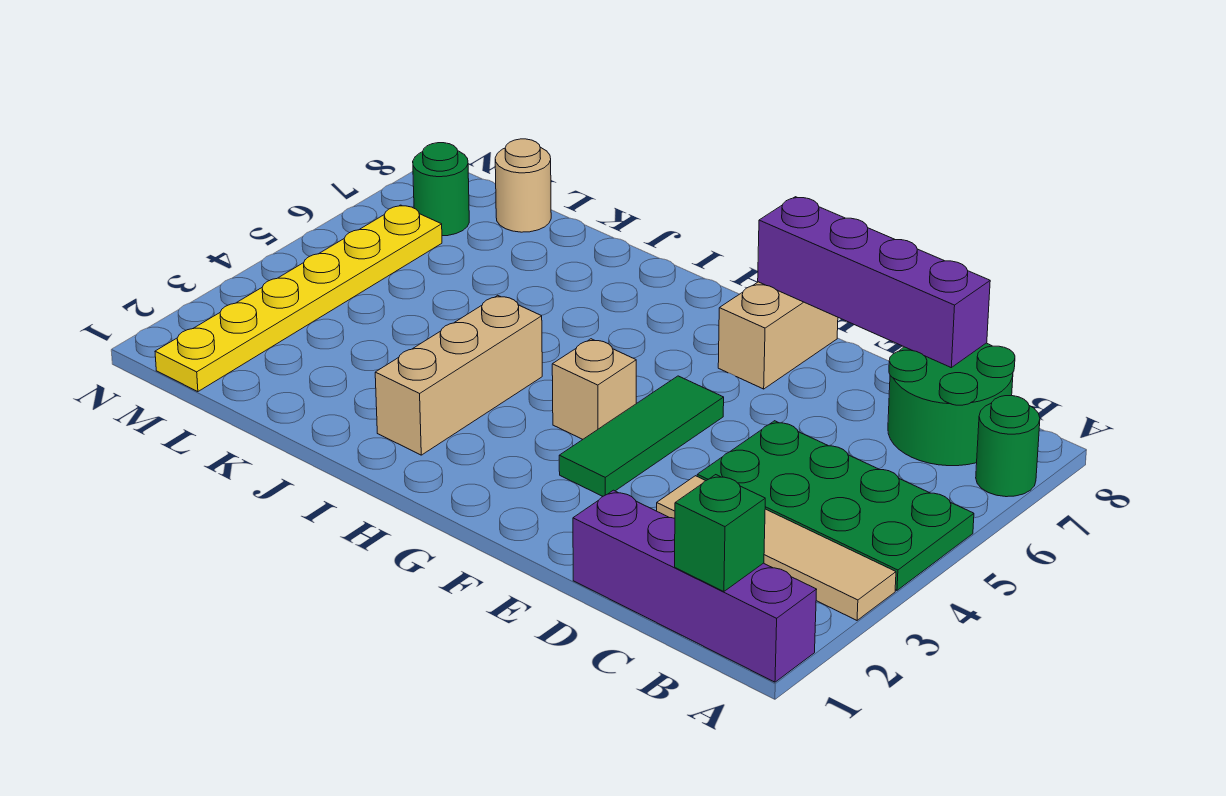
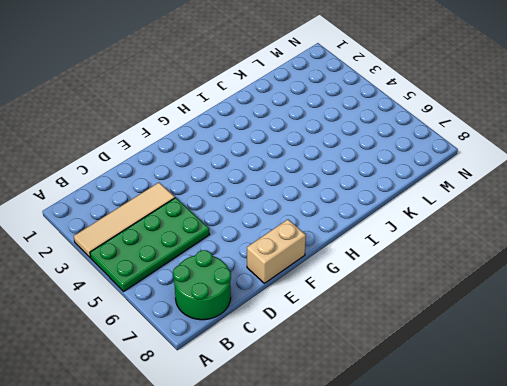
tan brick E8:F8 level 1 -> tan brick F7:F8 level 1
none -> purple brick A1:D1 level 1
none -> green round brick A7 level 1
none -> green tile F3:F5 level 1

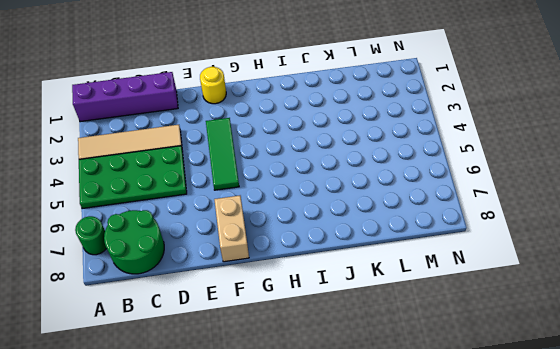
yellow round brick F1 level 1 -> none
none -> tan brick G4 level 1
none -> tan brick I2:I4 level 1
none -> tan round brick L8 level 1

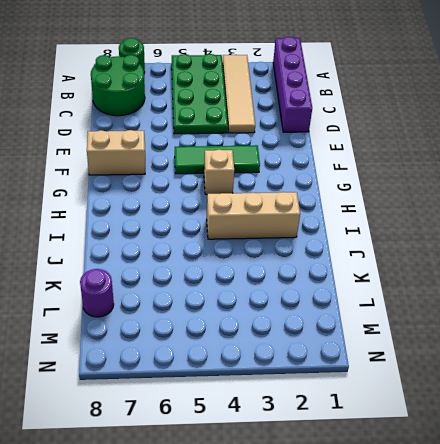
purple round brick L8 level 1 -> tan round brick L8 level 1
none -> yellow plate M1:M6 level 1
none -> green round brick M7 level 1
none -> green brick B1 level 2

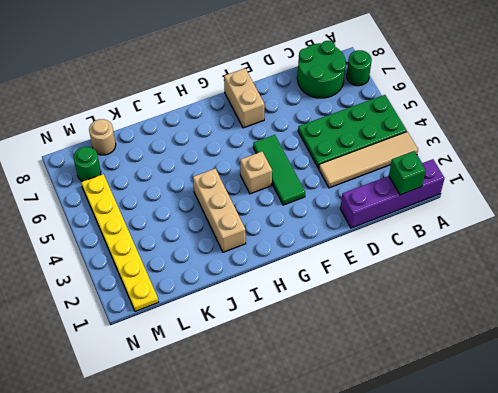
none -> purple brick C8:F8 level 2

